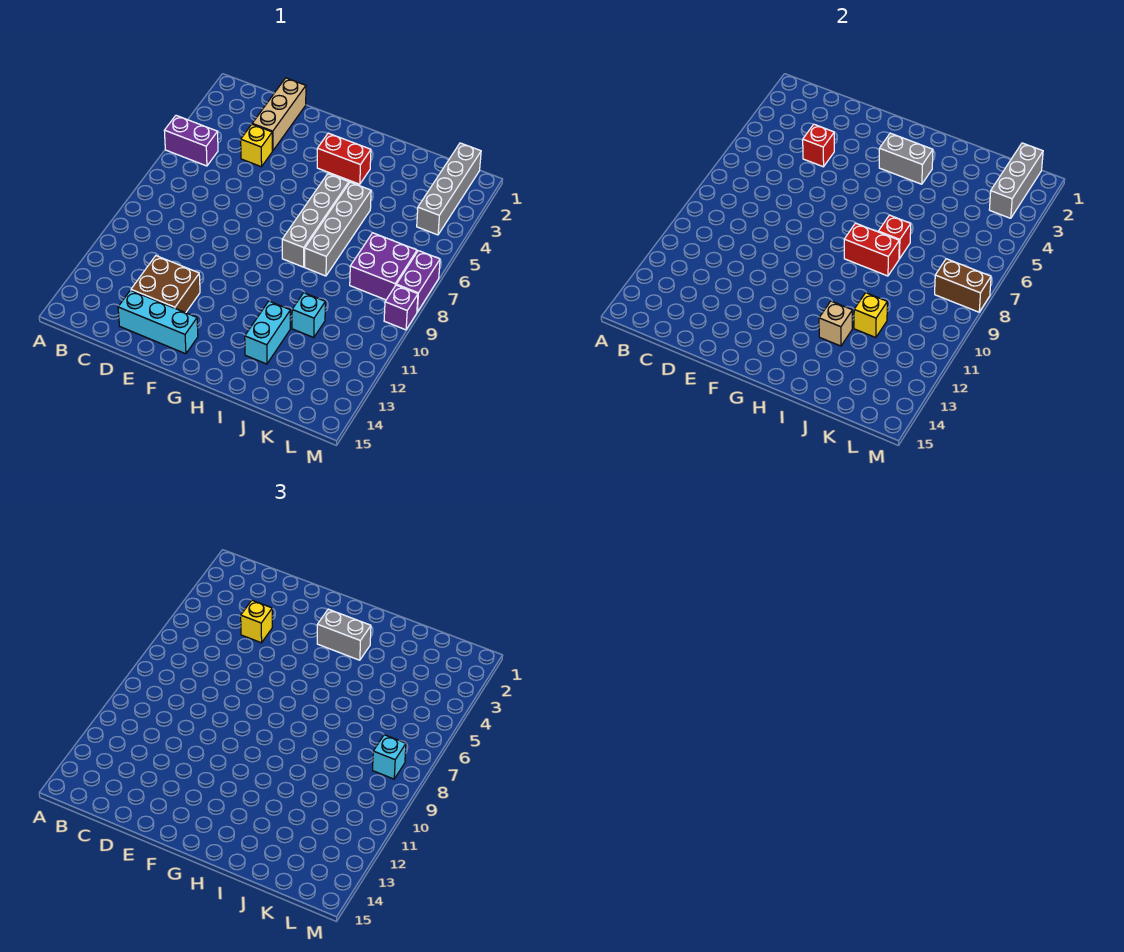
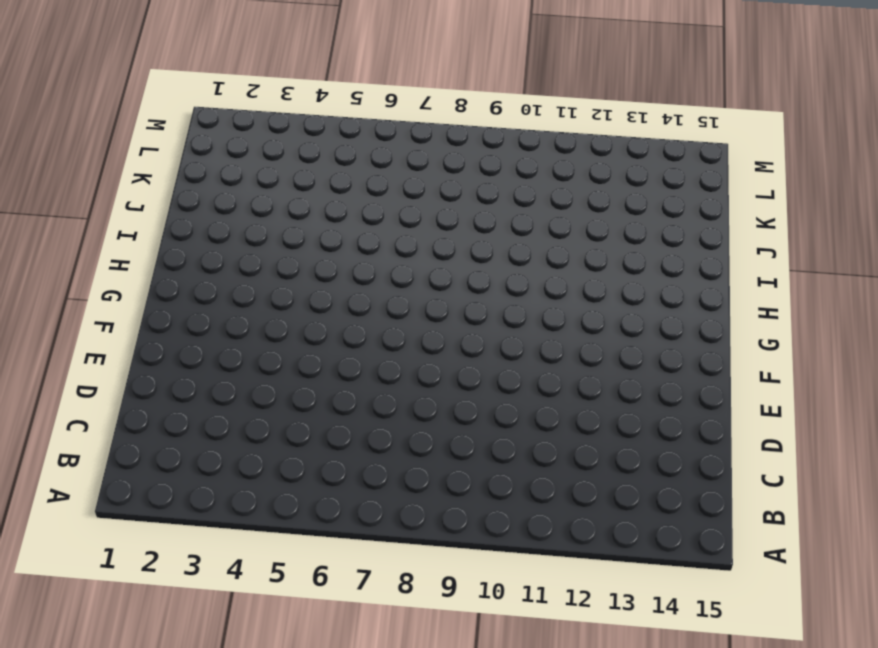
none -> purple brick A5:B5 level 1
none -> tan brick D1:D3 level 1
none -> yellow brick D4 level 1

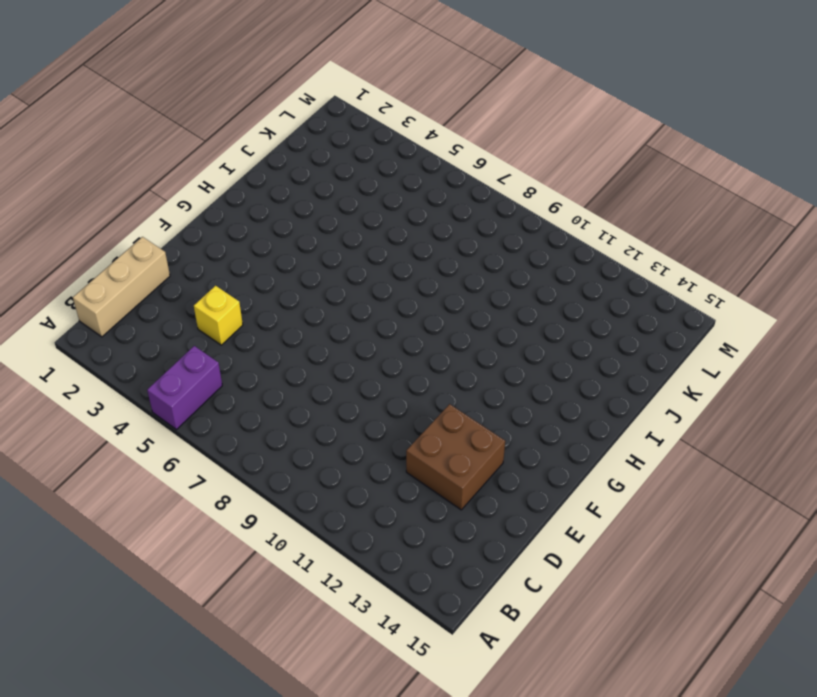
tan brick B1:D1 level 1 -> tan brick D1:D3 level 1
none -> cyan brick D14:F14 level 1
none -> red brick G3:H3 level 1
none -> grey brick H5:H8 level 1

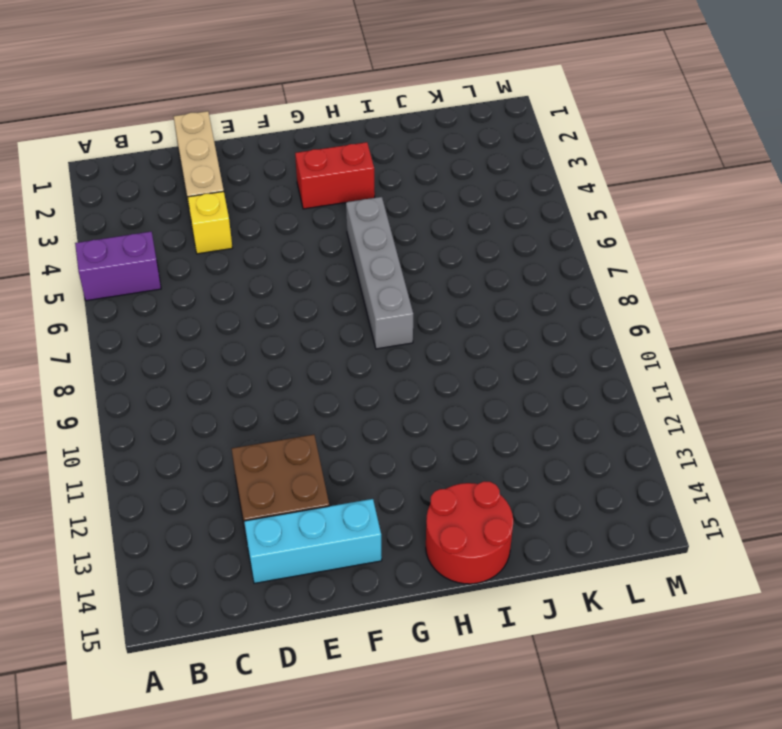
red round brick H14:I15 level 1 -> none
none -> grey brick I5:I8 level 1
none -> cyan brick I12:I13 level 1
none -> cyan brick J11 level 1

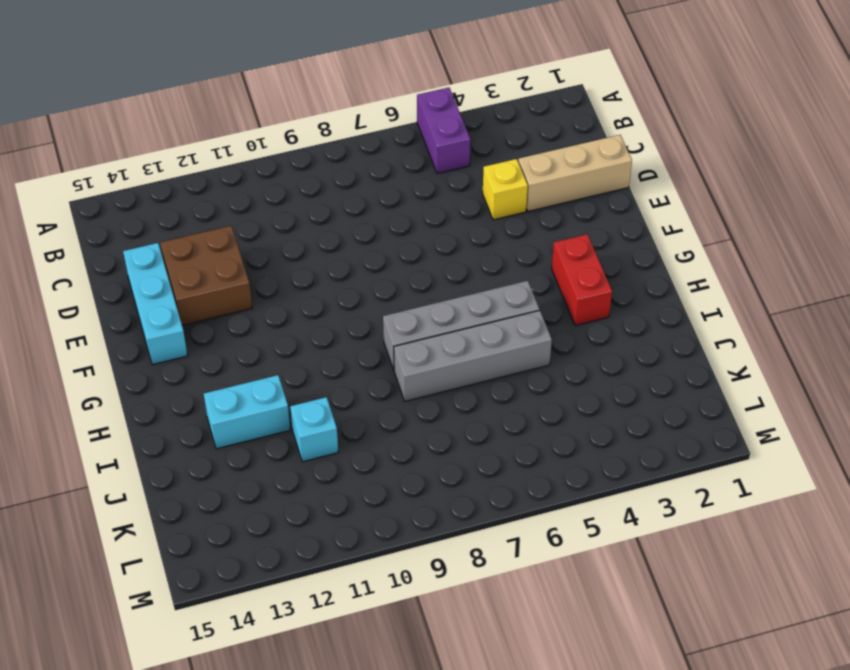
none -> purple brick K7:L8 level 1
none -> grey brick L1:L4 level 1
none -> purple brick M7:M8 level 1

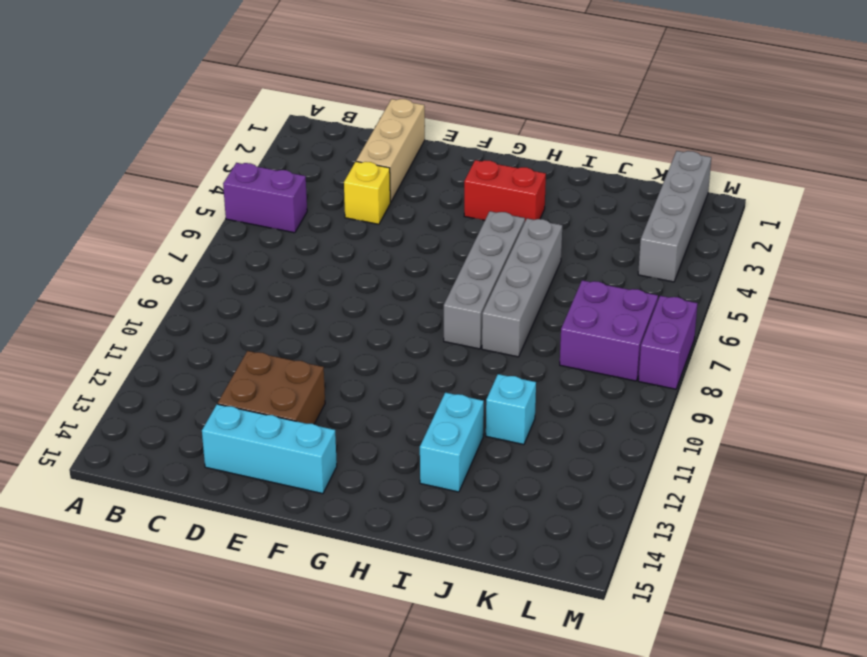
none -> purple brick M9 level 1
none -> red brick D4 level 2
none -> grey brick G3:H3 level 2

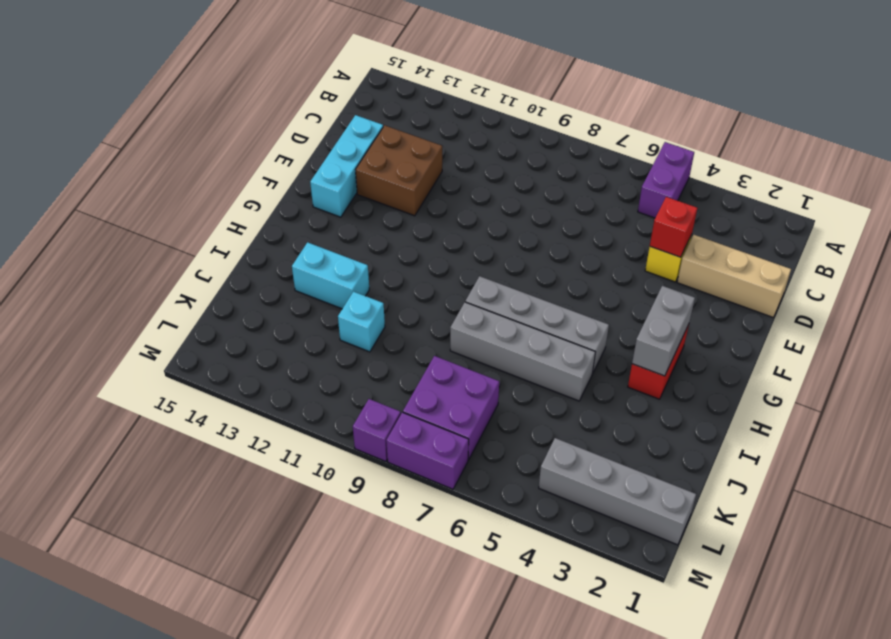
none -> red brick H8:I8 level 2
none -> red brick I7 level 2
none -> tan brick I12 level 2

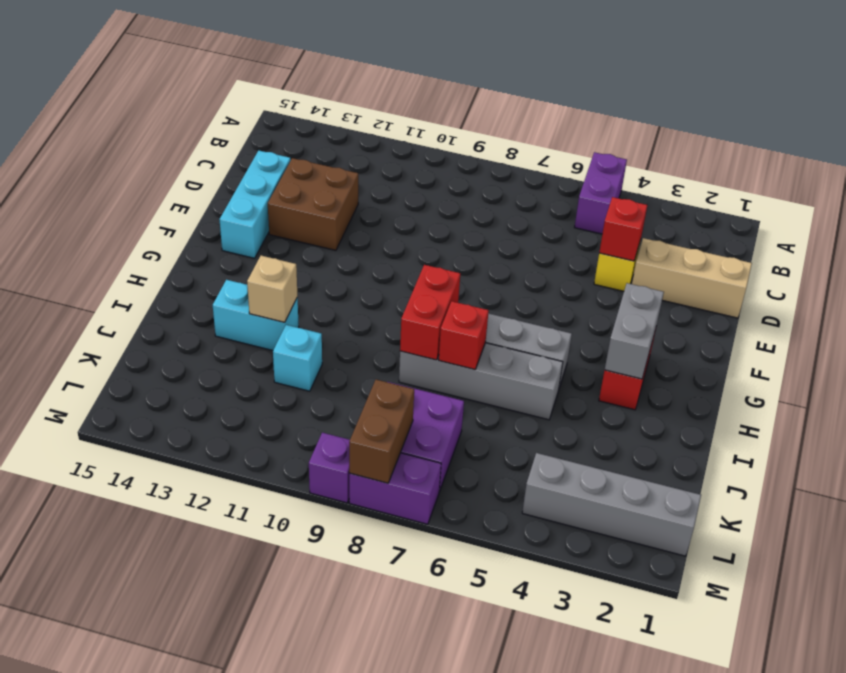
none -> yellow brick J11 level 2
none -> grey brick L1:L3 level 2
none -> yellow brick D4 level 3

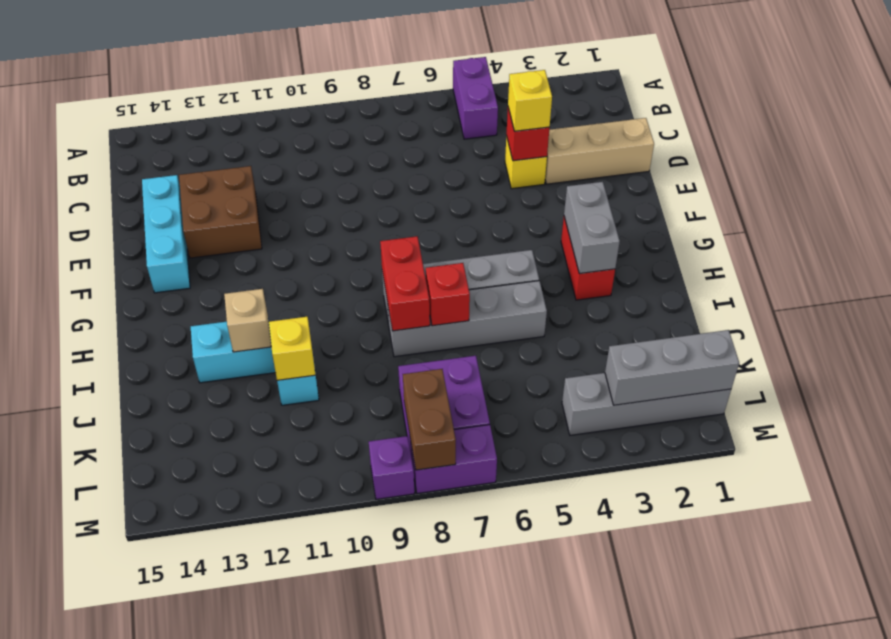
none -> grey brick G3:H3 level 3
none -> cyan brick L8 level 3

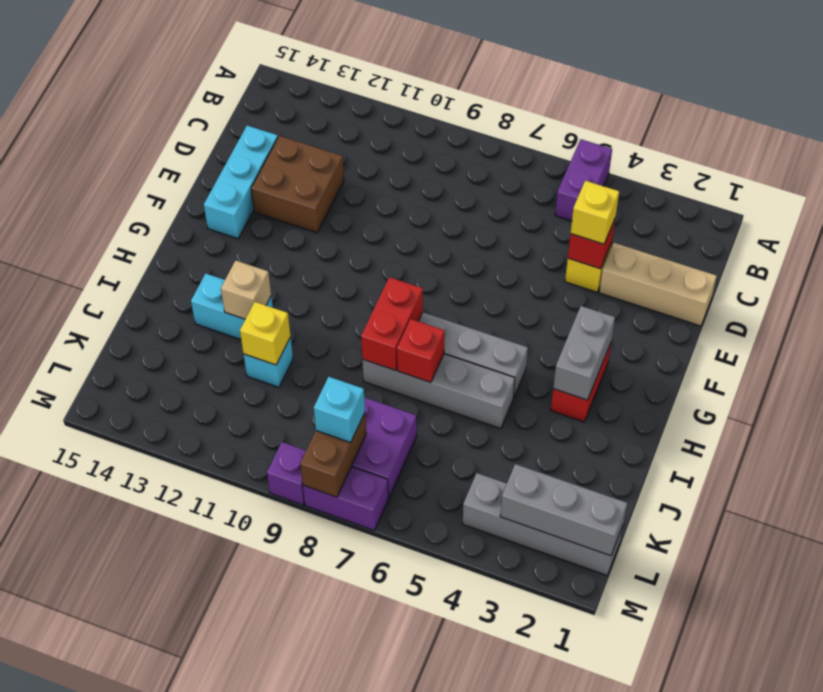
none -> grey brick G3:H3 level 3

